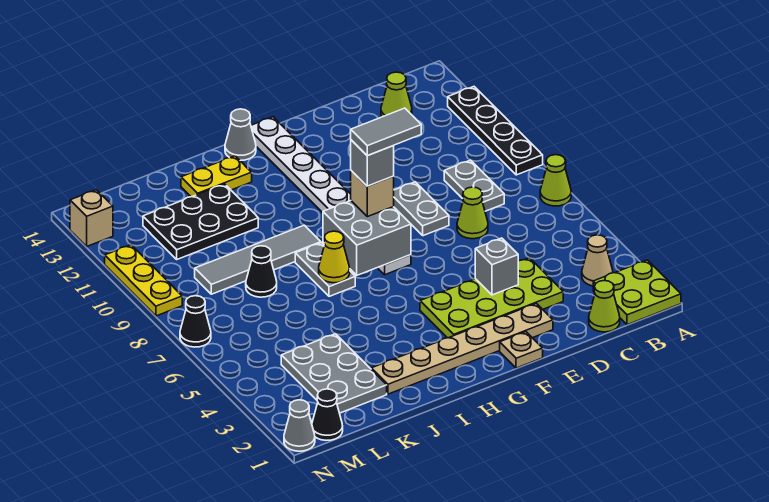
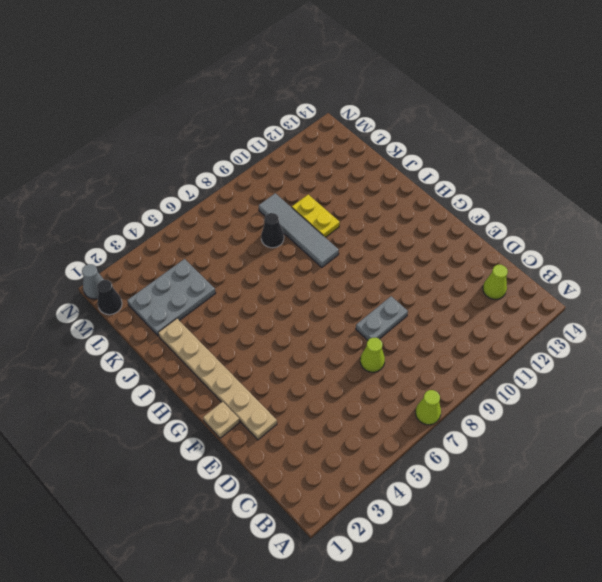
yellow plate J10:K10 level 1 -> yellow plate I13:J13 level 1
none -> lime plate A1:B2 level 1
none -> black plate A9:A12 level 1
none -> tan cone B3 level 1
none -> lime cone C1 level 1

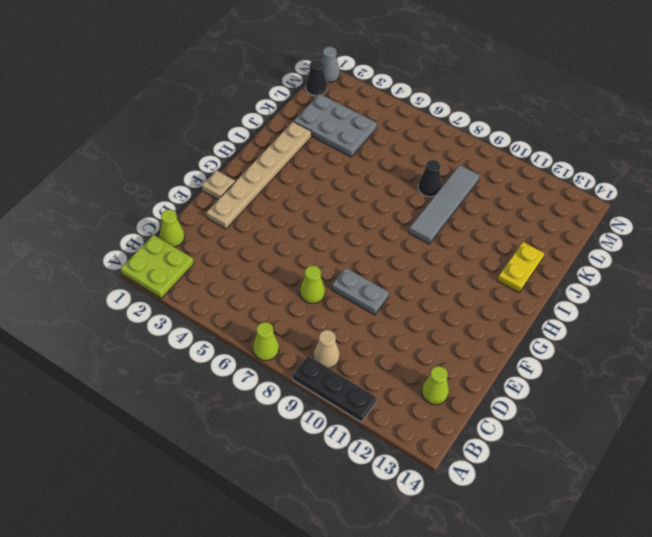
black plate A9:A11 level 1 -> black plate A9:A12 level 1
tan cone B9 level 1 -> tan cone B3 level 1
none -> grey plate C8:C9 level 1
none -> lime plate D3:G4 level 1
none -> white plate G7:G14 level 1
none -> grey cone H14 level 1

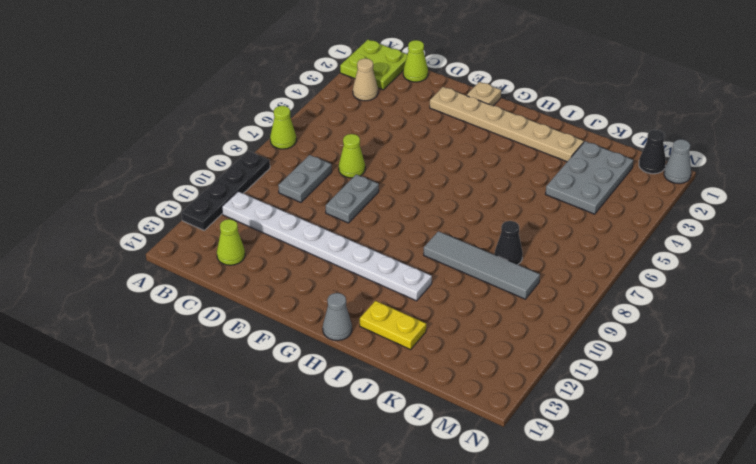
white plate B11:I11 level 1 -> white plate G7:G14 level 1
none -> lime plate D3:G4 level 1
none -> grey plate I7:I8 level 1
none -> black plate J11:L12 level 1
none -> black cone N7 level 1

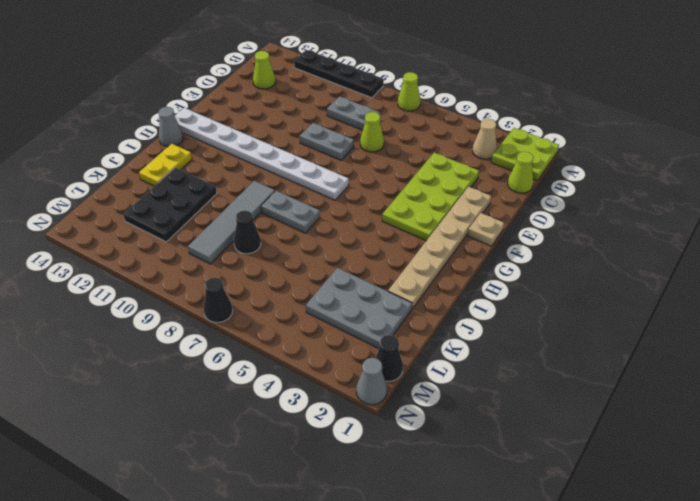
none -> yellow plate N9:N11 level 1
none -> tan brick N13 level 1
none -> grey brick E4 level 2
none -> grey brick G7:H8 level 2

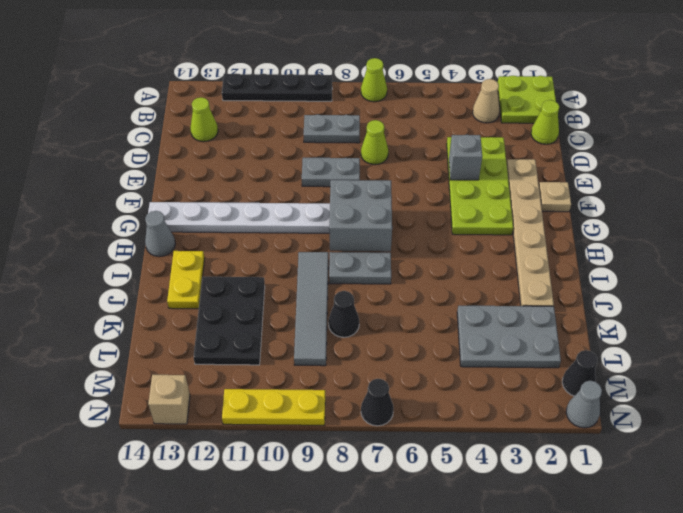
none -> yellow cone I7 level 2
none -> tan brick G8 level 3
none -> grey brick G8 level 4
none -> grey tile F8:G8 level 5

